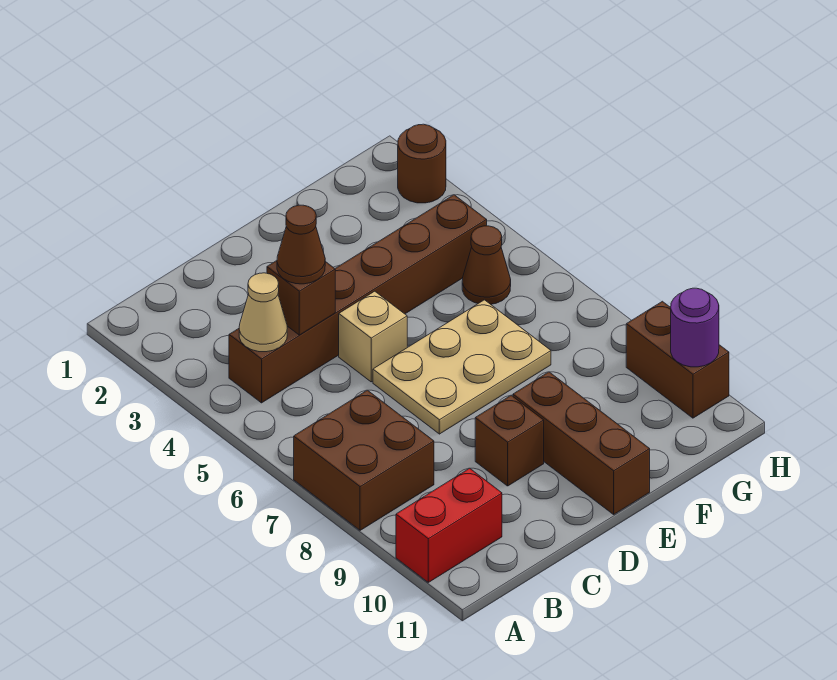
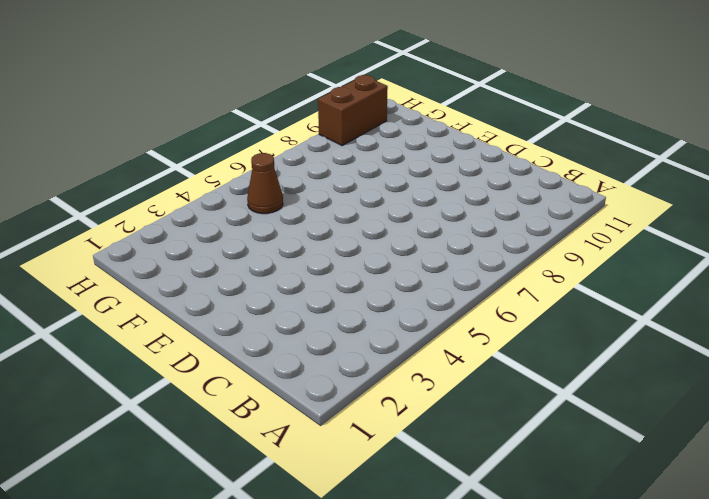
none -> brown brick A7:B8 level 1
none -> red brick A10:B10 level 1
none -> brown brick B4:G4 level 1

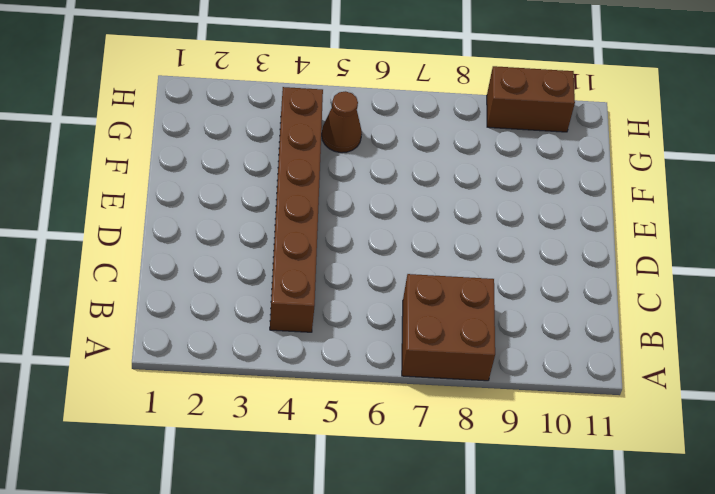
none -> red brick A10:B10 level 1
none -> tan brick D5 level 1
none -> tan plate D6:F7 level 1

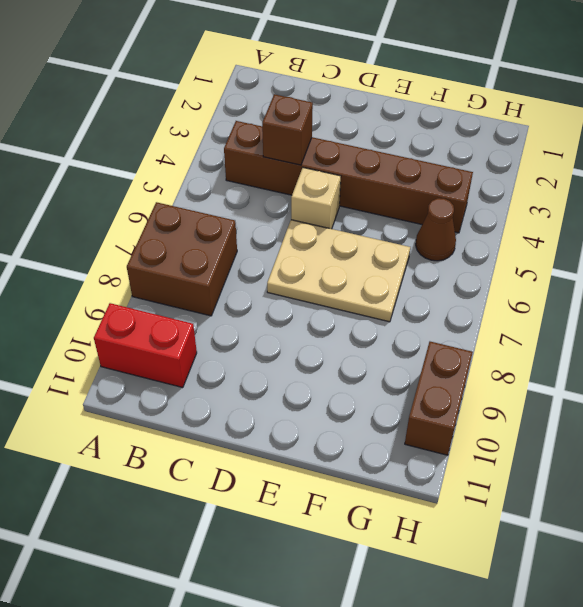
none -> brown brick D9 level 1
none -> brown brick E9:E11 level 1
none -> brown round brick H2 level 1

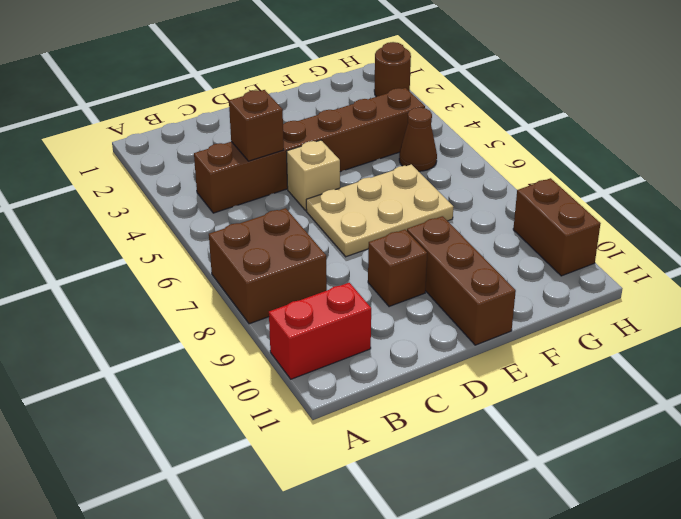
none -> tan cone B4 level 2
none -> purple round brick H10 level 2
none -> brown cone C4 level 3

